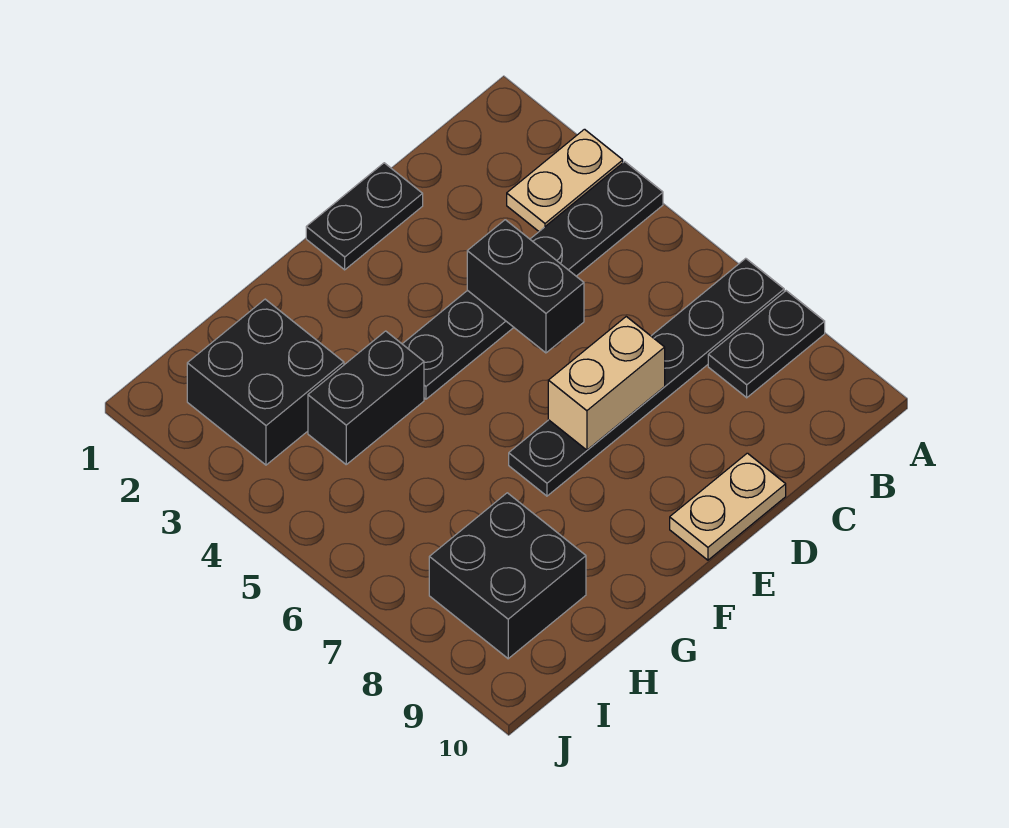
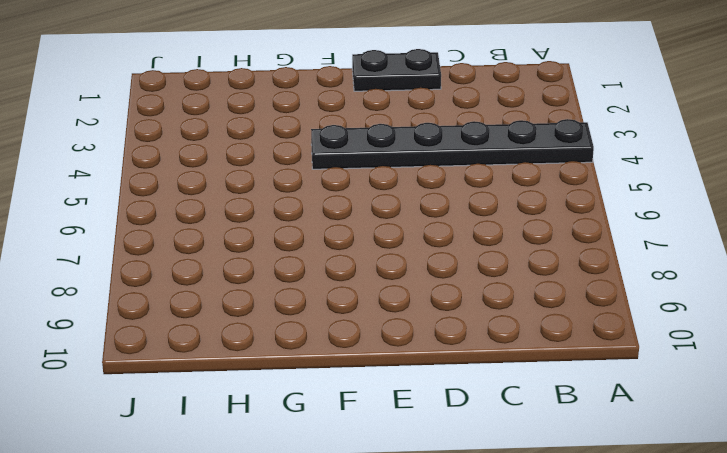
none -> tan plate A3:B3 level 1
none -> black plate A7:F7 level 1

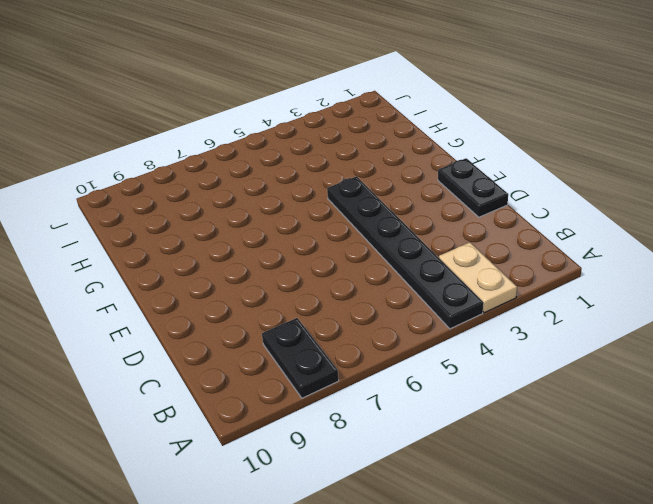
none -> black plate A7:F7 level 1
none -> tan plate D10:E10 level 1

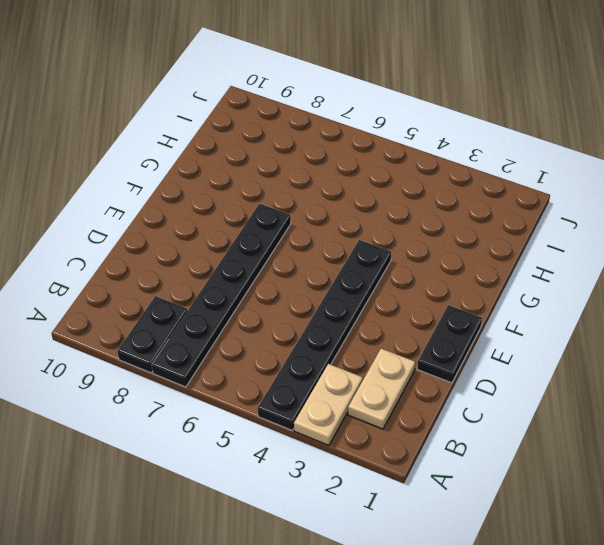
tan plate B2:C2 level 1 -> tan plate D10:E10 level 1
none -> black brick G4:H4 level 1
none -> black brick H2:I3 level 1

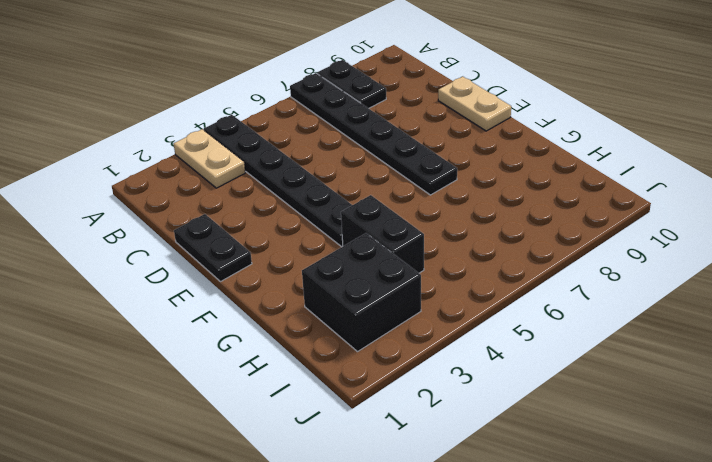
none -> black brick H8:I9 level 1
none -> black brick D4:D5 level 2

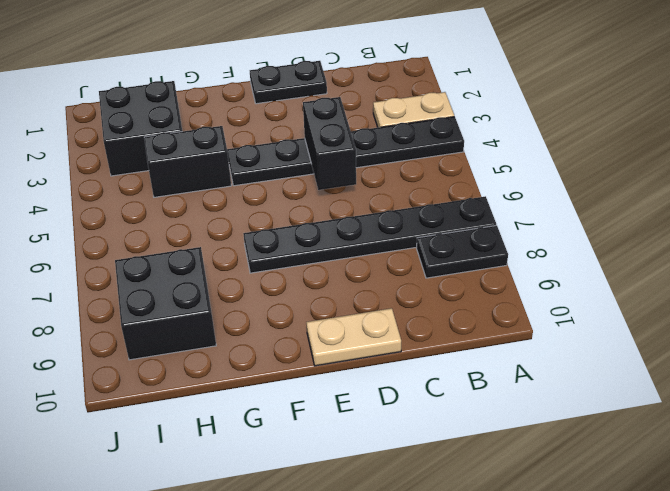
none -> tan brick D7:E7 level 2

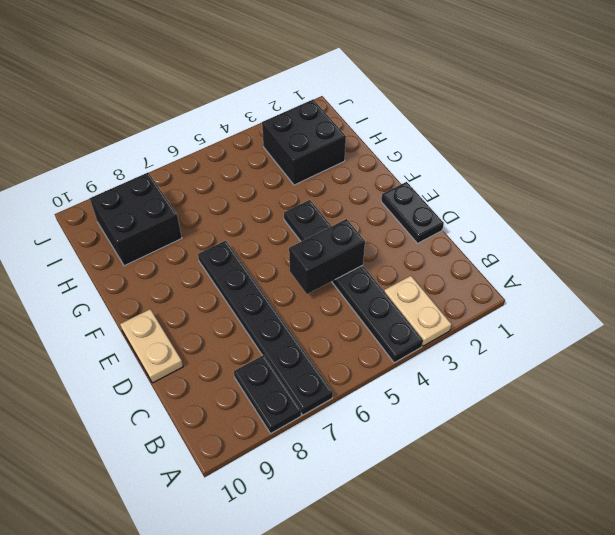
none -> black brick G4:H4 level 1
none -> tan brick D7:E7 level 2

